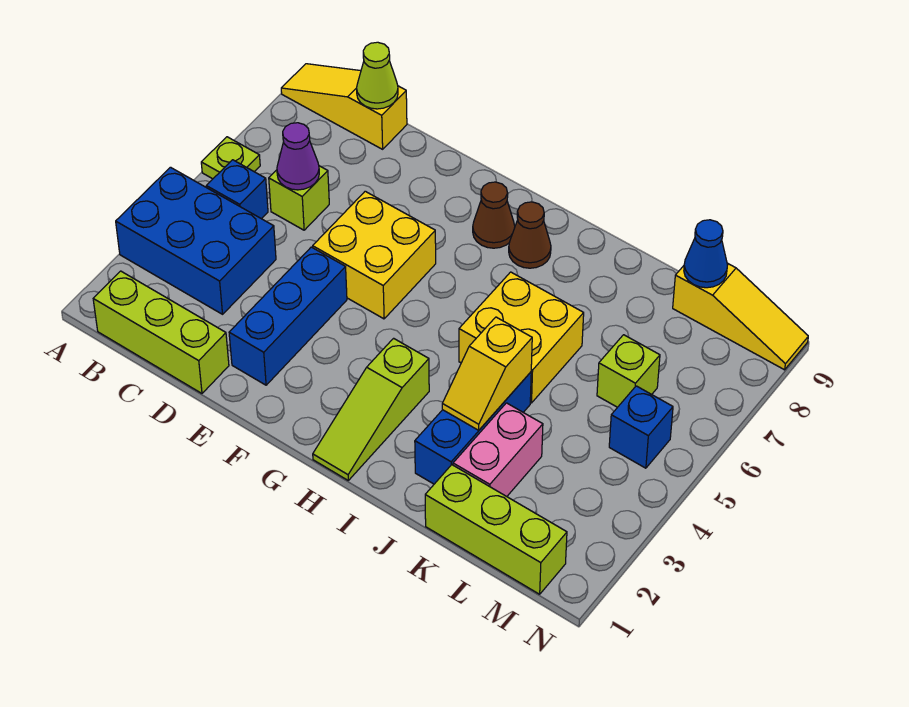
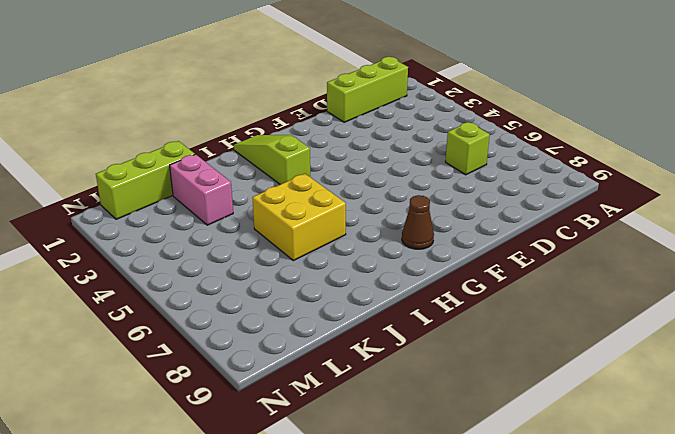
none -> blue brick A3:C4 level 1
none -> lime plate A6 level 1
none -> yellow slope A9:C9 level 1 top C

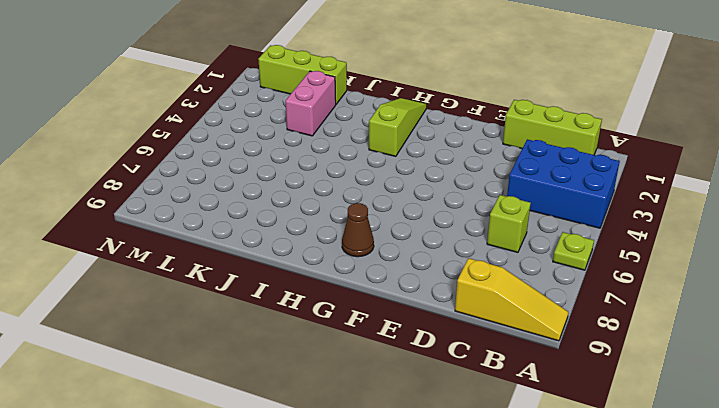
none -> blue brick B5 level 1
none -> blue brick E2:E4 level 1
none -> yellow brick E5:F6 level 1

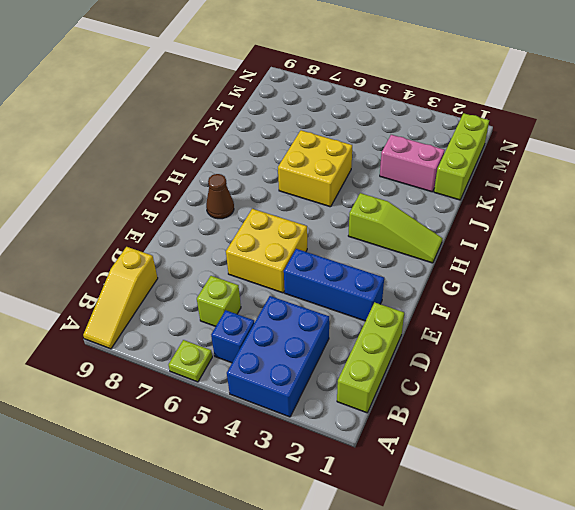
none -> brown cone H8 level 1
none -> blue brick J2:J4 level 1
none -> lime brick L6 level 1

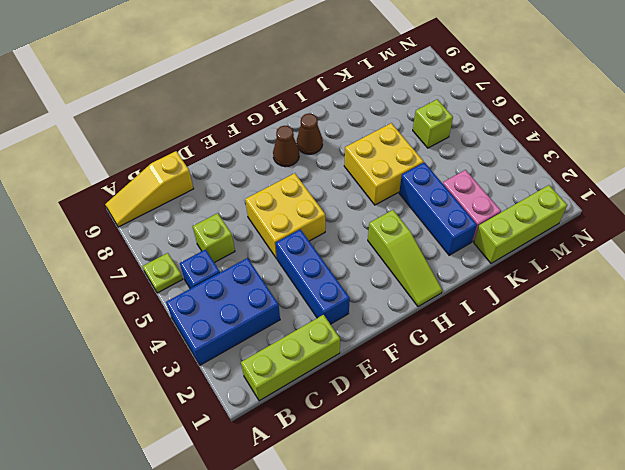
none -> yellow slope L9:N9 level 1 top L
none -> blue brick M5 level 1
none -> purple cone C6 level 2

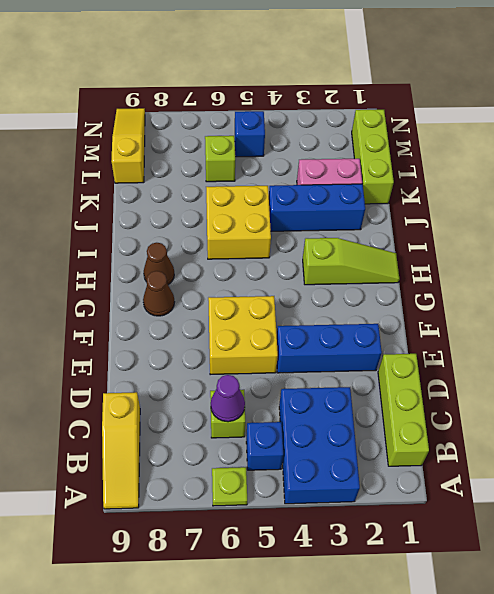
none -> lime cone C9 level 2
none -> yellow slope J3:J4 level 2 top 4
none -> blue cone L9 level 2

